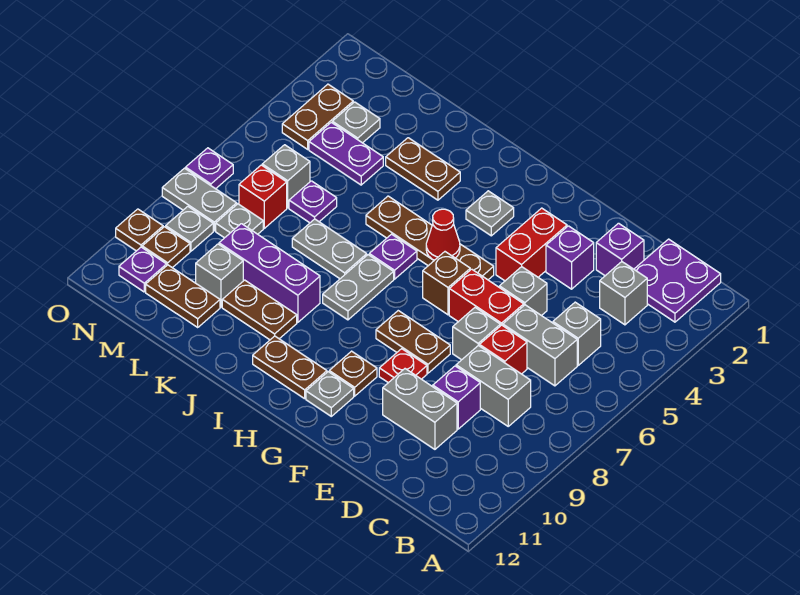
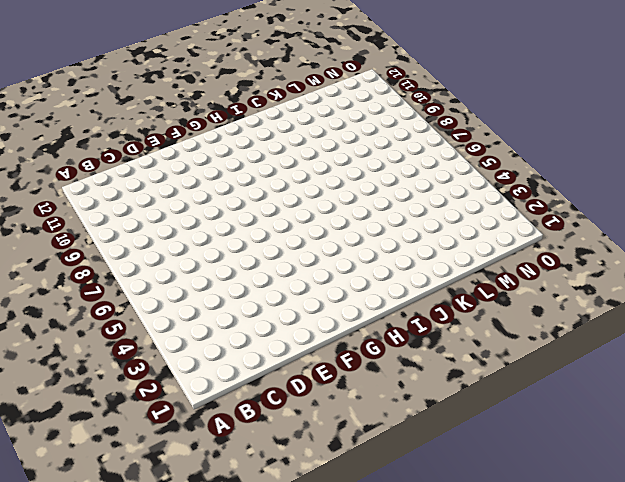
none -> purple plate B1:C2 level 1
none -> grey brick C3 level 1
none -> grey brick C5 level 1
none -> grey brick C6:D6 level 1

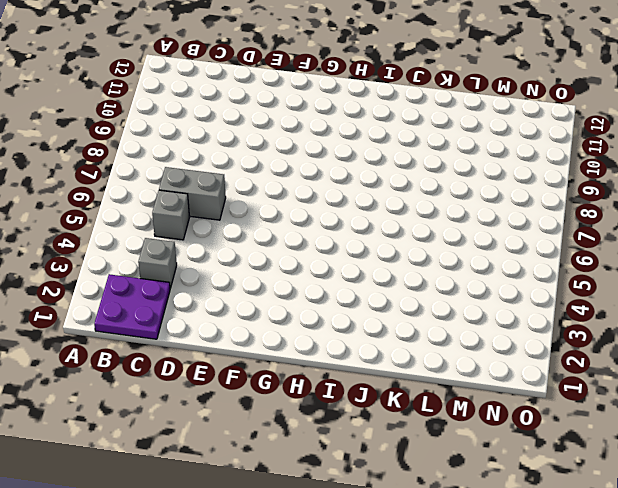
none -> grey brick C8:D8 level 1
none -> purple brick D2 level 1
none -> red brick D7 level 1
none -> purple brick D9 level 1

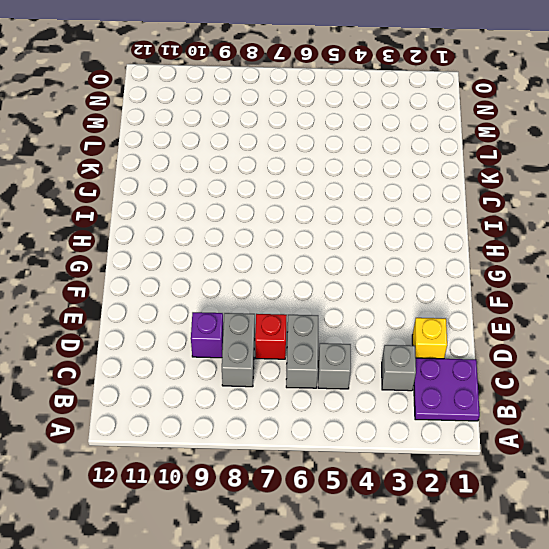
yellow brick D2 level 1 -> purple brick D2 level 1
none -> grey brick D10:E10 level 1
none -> purple brick E3 level 1
none -> grey brick E5 level 1
none -> red brick E6:F6 level 1

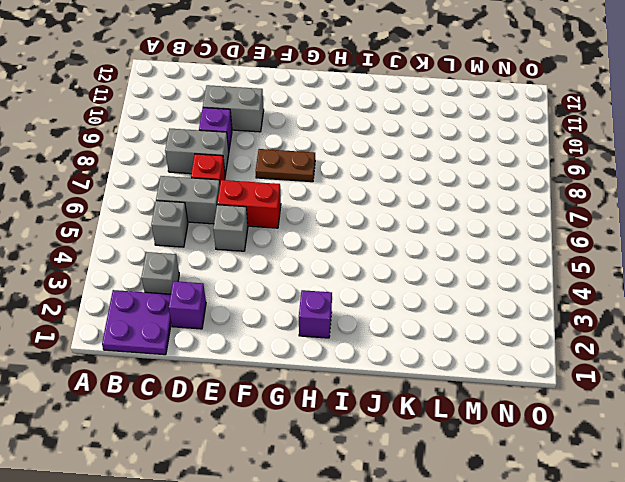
purple brick H2 level 1 -> purple brick E3 level 1
none -> grey brick E7 level 1
none -> red brick F3:F4 level 1
none -> red plate F9 level 1
none -> brown plate G5:J5 level 1

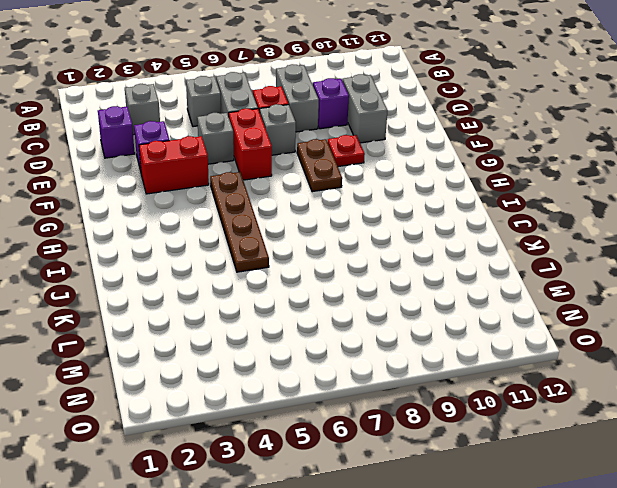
none -> purple plate B1:C2 level 1
none -> brown brick G6 level 1
none -> brown plate G10 level 1
none -> grey plate G11 level 1

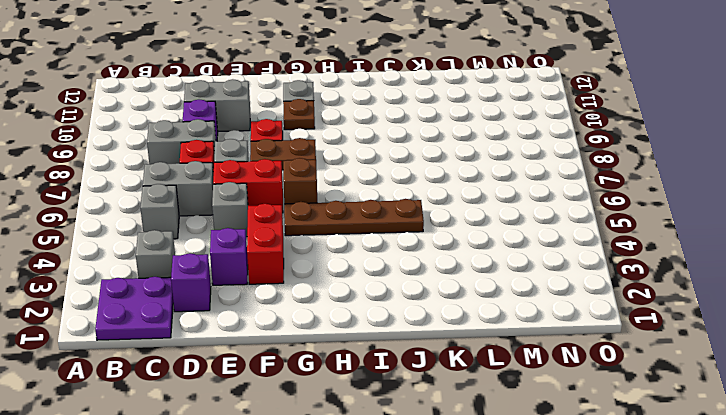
none -> grey plate H3 level 1
none -> brown plate H11:I11 level 1
none -> purple plate I6 level 1
none -> grey plate I7:I8 level 1

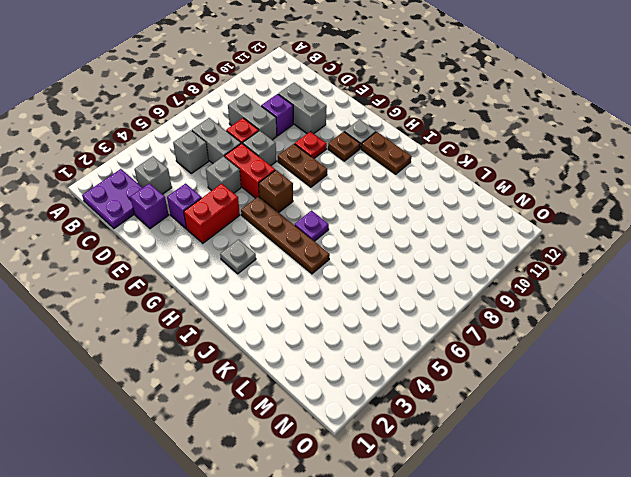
none -> grey plate I7:I8 level 1
none -> brown plate J3:K3 level 1
none -> grey plate J7:K7 level 1
none -> purple brick J9:L9 level 1

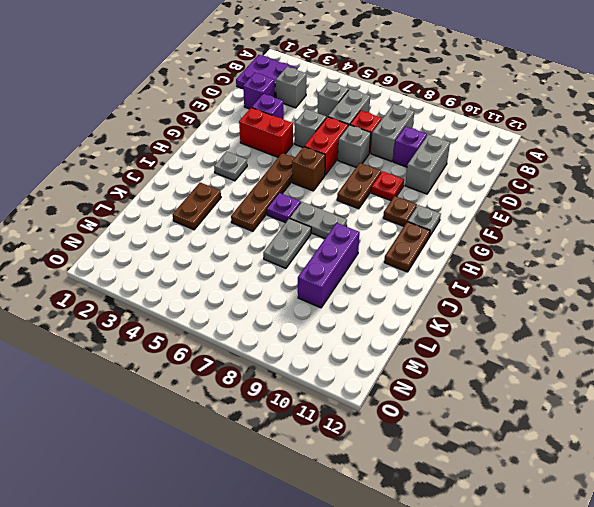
none -> brown plate J10:K10 level 1
none -> purple plate L4:M4 level 1
none -> purple plate L6 level 1
none -> grey brick L10 level 1

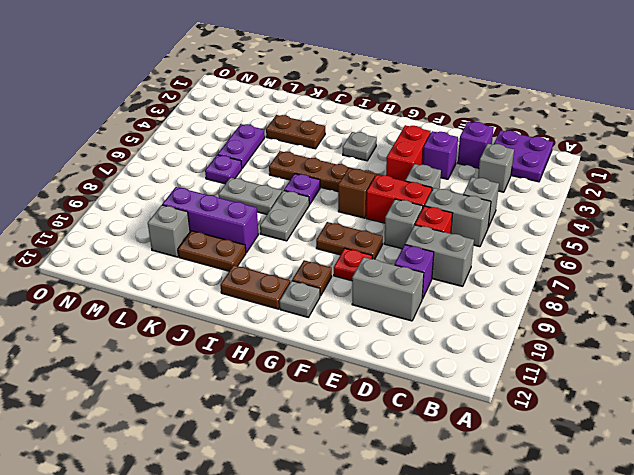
purple plate L4:L5 level 1 -> purple plate L4:M4 level 1
none -> brown plate L11:M11 level 1
none -> grey plate M3 level 1
none -> grey brick M6 level 1
none -> red brick M7 level 1

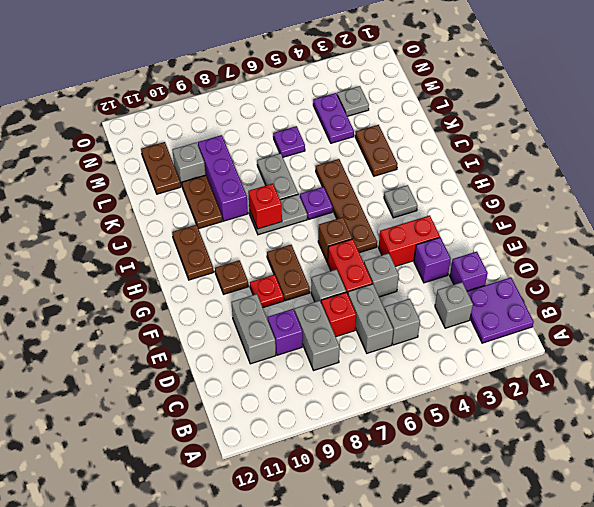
red brick I8 level 2 -> red brick M7 level 1
none -> grey plate G11 level 1
none -> grey brick M6 level 1
none -> grey plate M8 level 1
none -> brown plate N3:N4 level 1

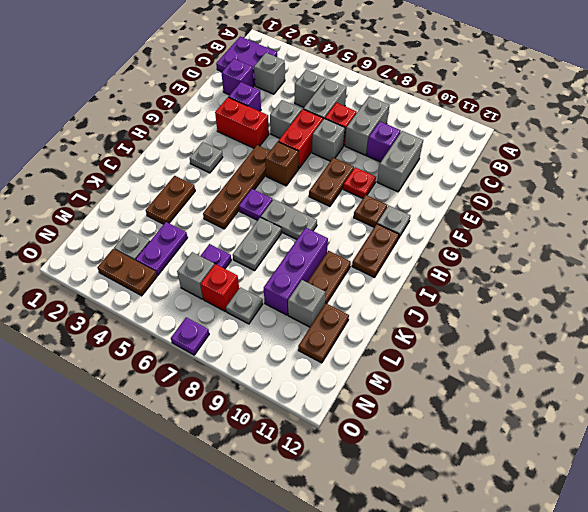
none -> grey plate N8:O8 level 1
none -> grey plate N9 level 1
none -> brown plate N10 level 1
none -> purple plate N11 level 1

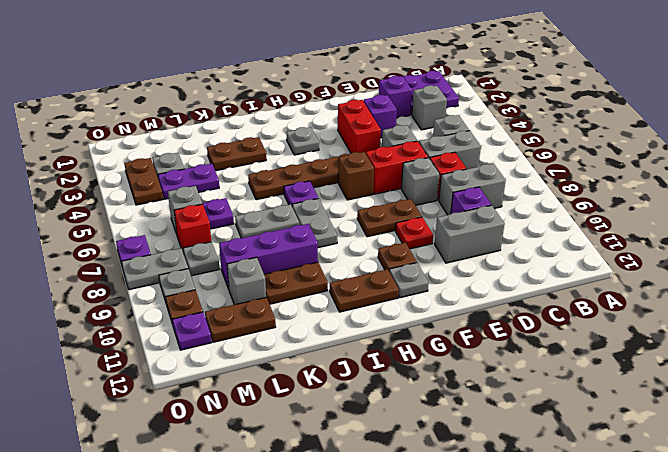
none -> brown plate O10 level 1
none -> red cone H5 level 2

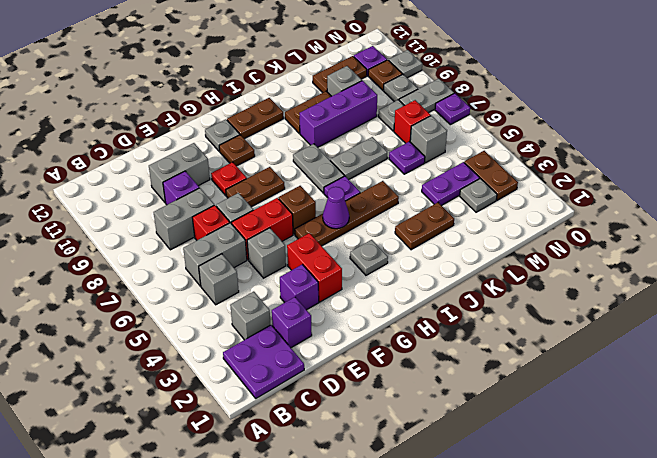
purple cone H5 level 2 -> red cone H5 level 2
grey plate O10 level 1 -> brown plate O10 level 1

